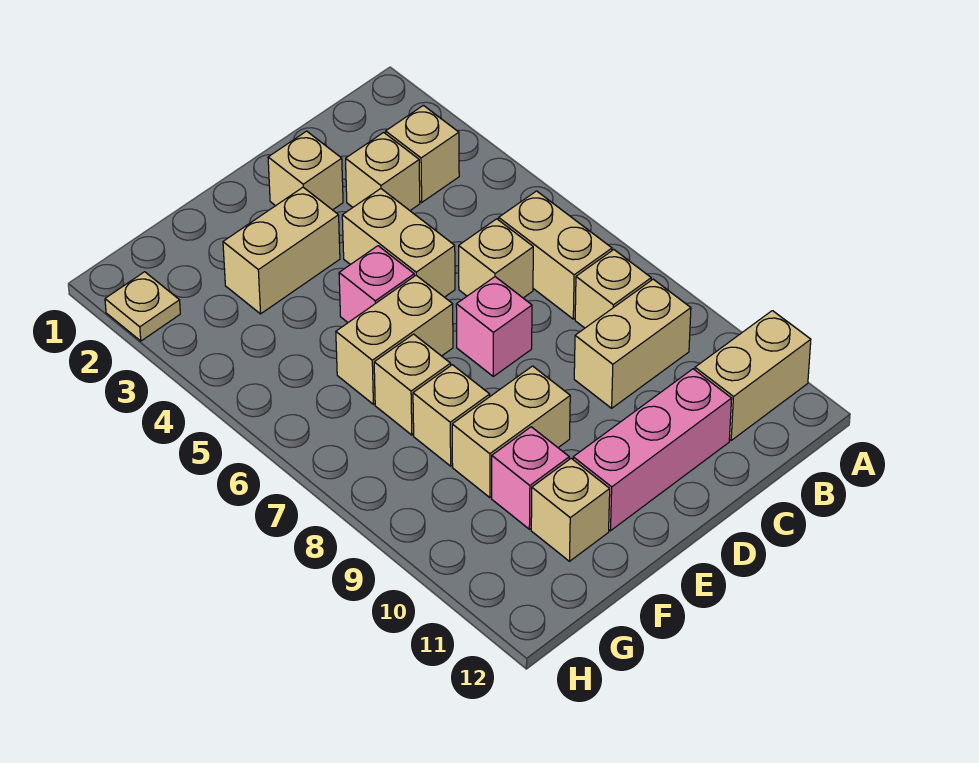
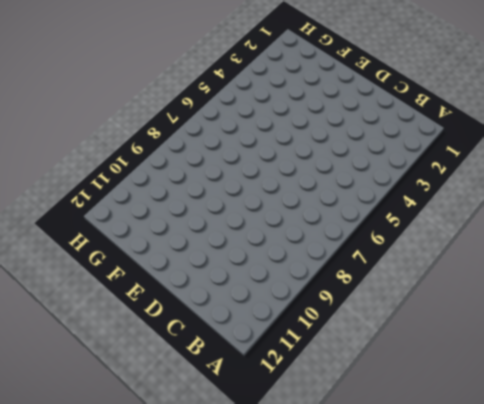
none -> tan brick A11:B11 level 1
none -> tan brick B3 level 1
none -> tan brick B6:B7 level 1

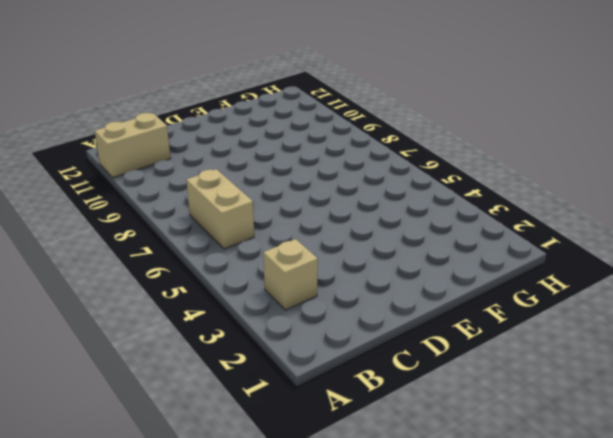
none -> tan brick B8 level 1
none -> tan brick B9:C9 level 1
none -> tan brick C3 level 1

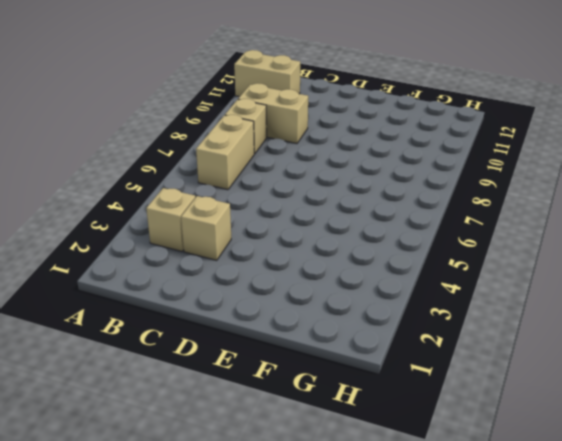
none -> tan brick C6 level 1
none -> pink brick C11:E11 level 1
none -> tan brick D2 level 1

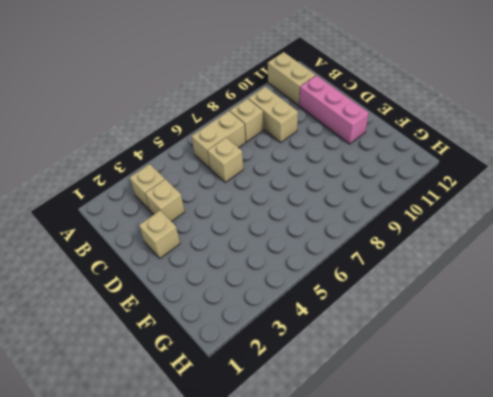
none -> tan brick D4:D5 level 1
none -> pink brick D7 level 1
none -> tan brick E3:F3 level 1

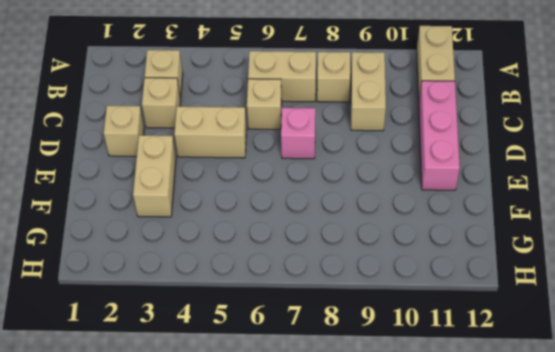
none -> pink brick E5 level 1
none -> tan brick E6:F6 level 1
none -> tan brick E9:F9 level 1

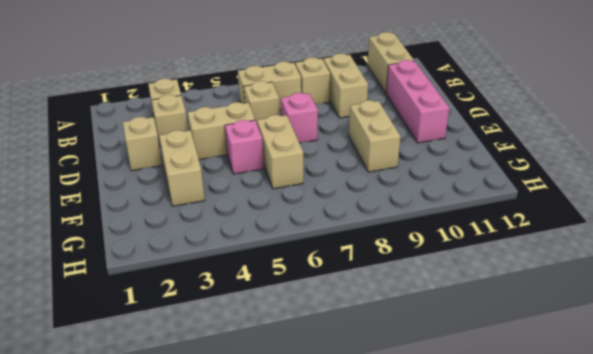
none -> tan brick F7 level 1
none -> tan brick F8 level 1
none -> pink brick F10 level 1

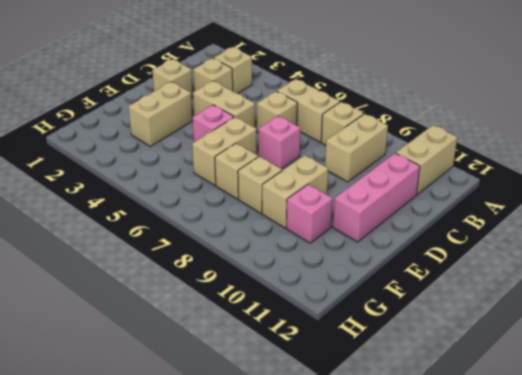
none -> tan brick F11 level 1
none -> tan plate H2 level 1

